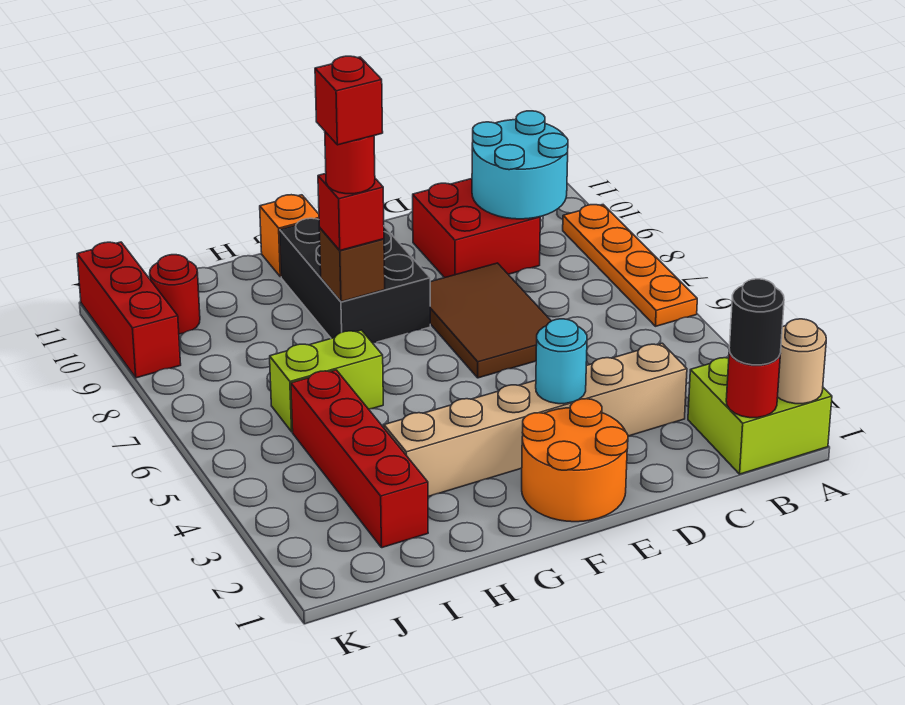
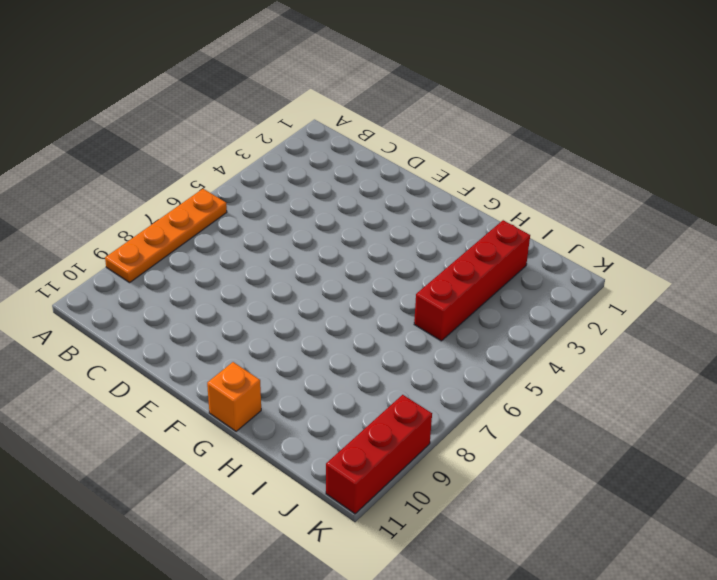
none -> lime brick A1:B2 level 1
none -> tan brick C3:H3 level 1
none -> red brick C9:D10 level 1

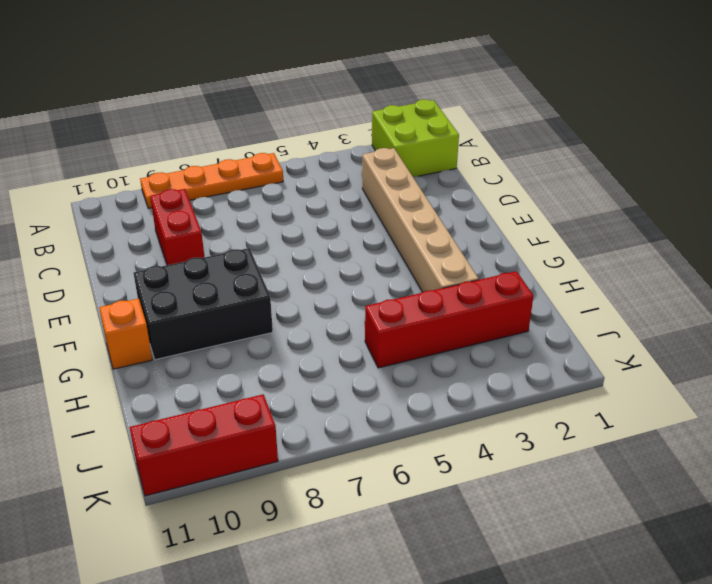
red brick C9:D9 level 1 -> red brick C9:D10 level 1
none -> brown tile D6:E8 level 1
none -> orange round brick E1:F2 level 1
none -> lime brick H6:I6 level 1

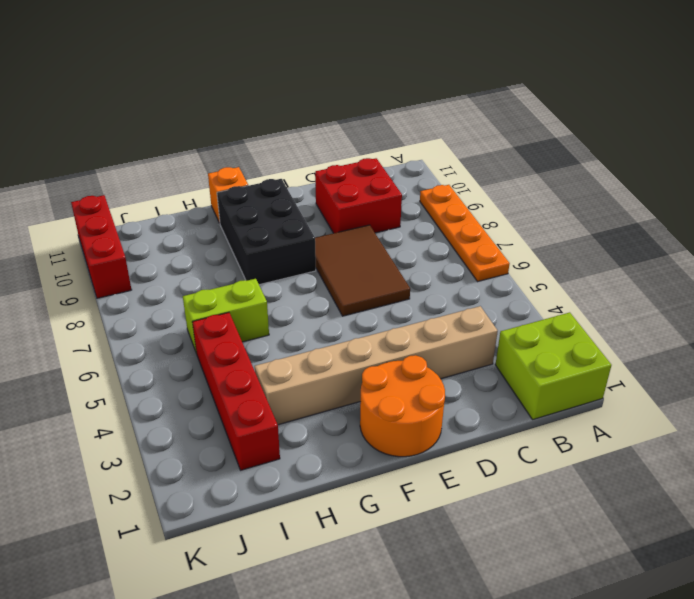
none -> red round brick J10 level 1
none -> tan round brick A1 level 2
none -> red round brick B1 level 2

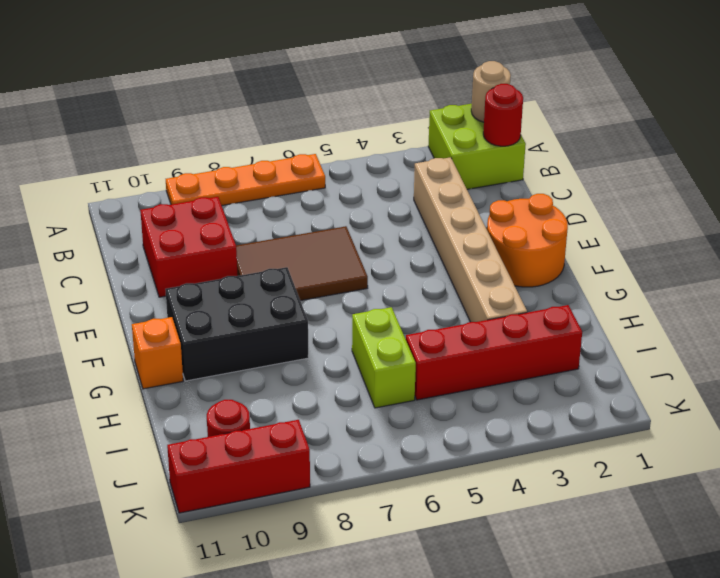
none -> cyan round brick B9:C10 level 2
none -> cyan round brick E3 level 2
none -> brown brick G8 level 2

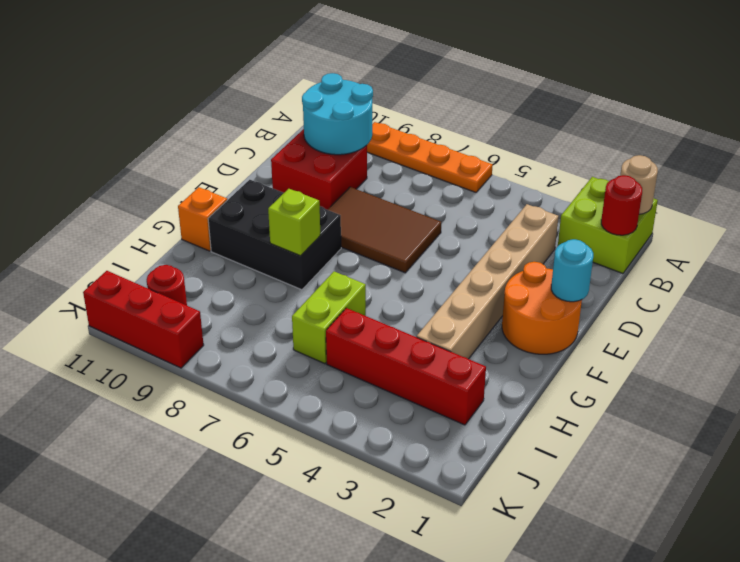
cyan round brick E1 level 2 -> cyan round brick E3 level 2
lime brick G8 level 2 -> brown brick G8 level 2
none -> black round brick B1 level 3
none -> red brick G8 level 3
none -> red round brick G8 level 4

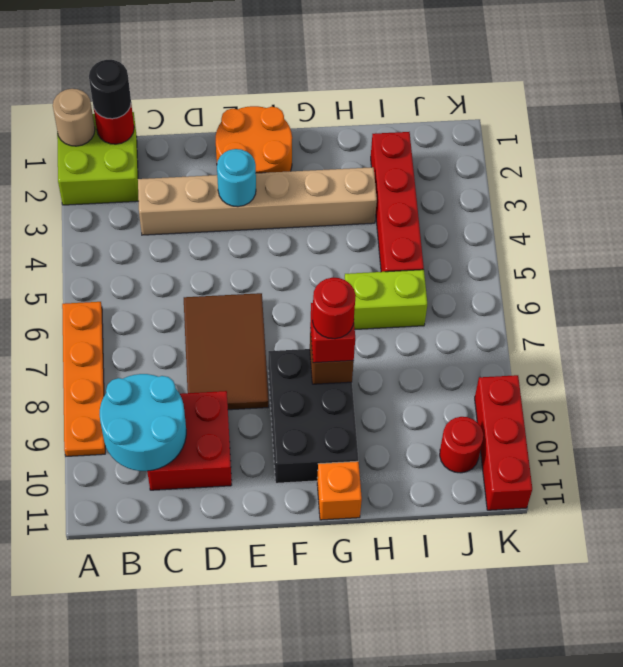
none -> red brick G8 level 5

